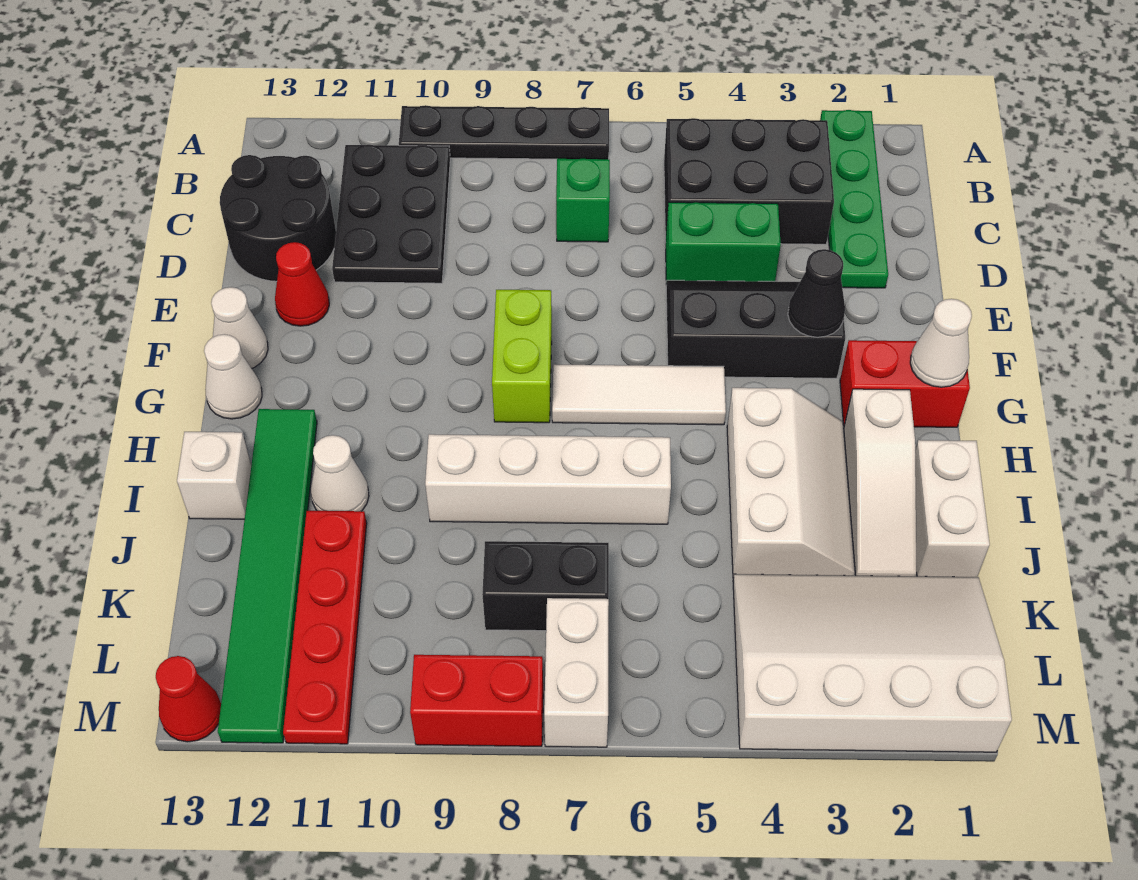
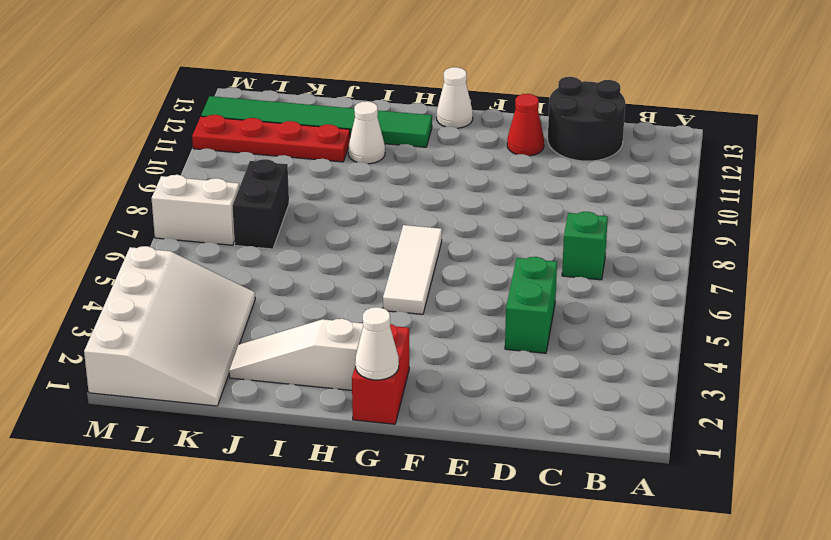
none -> green plate A2:D2 level 1
none -> black plate A7:A10 level 1
none -> black brick B3:C5 level 1

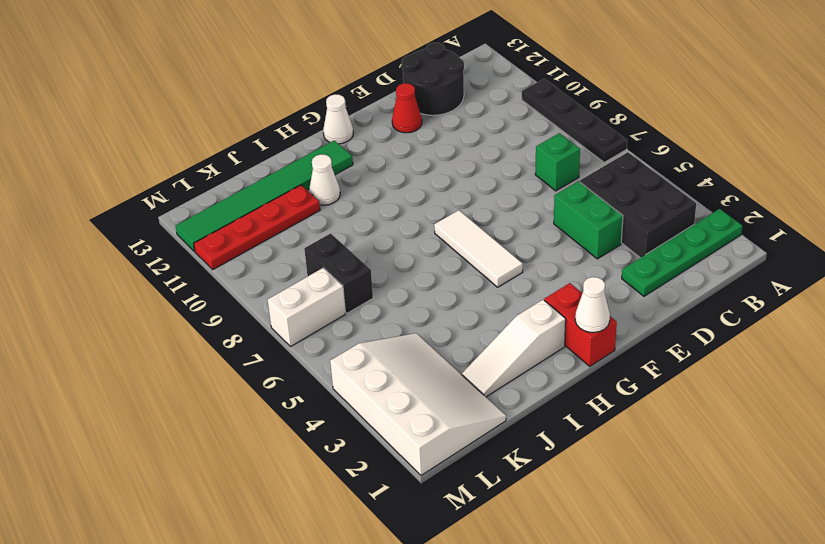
none -> black plate B10:D11 level 1
none -> black slope E3:F5 level 1 top F
none -> lime brick F8:G8 level 1

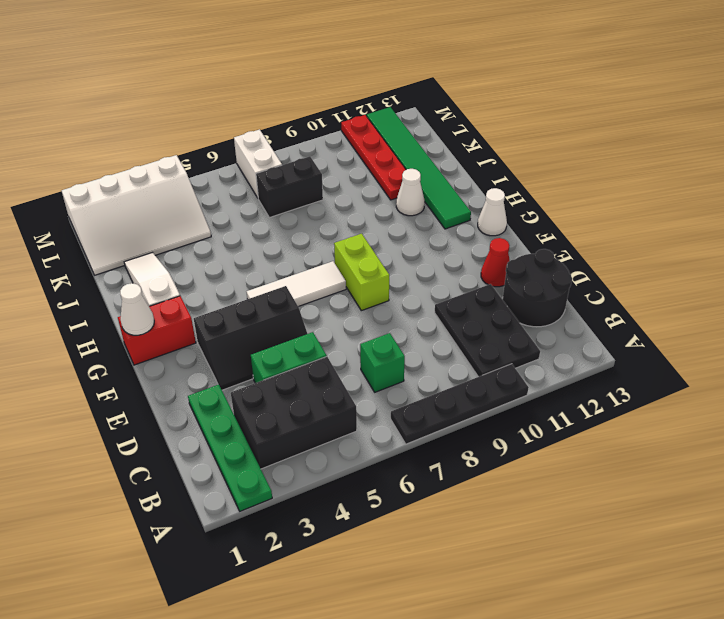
none -> white cone F13 level 1
none -> white slope H3:J4 level 1 top 4
none -> white brick I1:J1 level 1

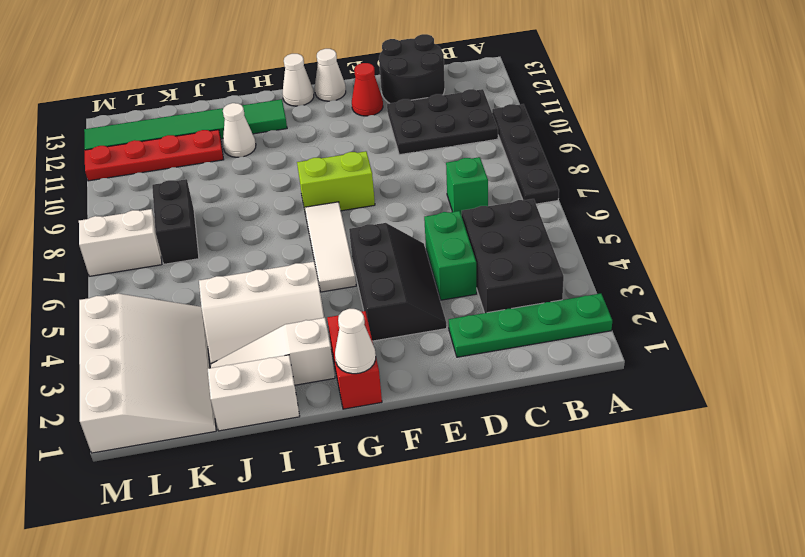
none -> white brick I6:I9 level 1
none -> white brick I13 level 1
none -> red brick M8:M9 level 1

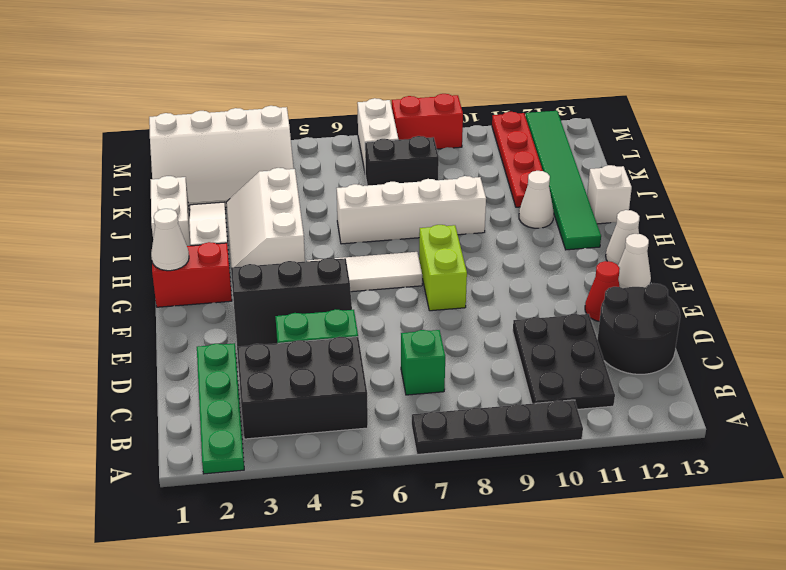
none -> red cone M13 level 1
none -> black cone F3 level 2

